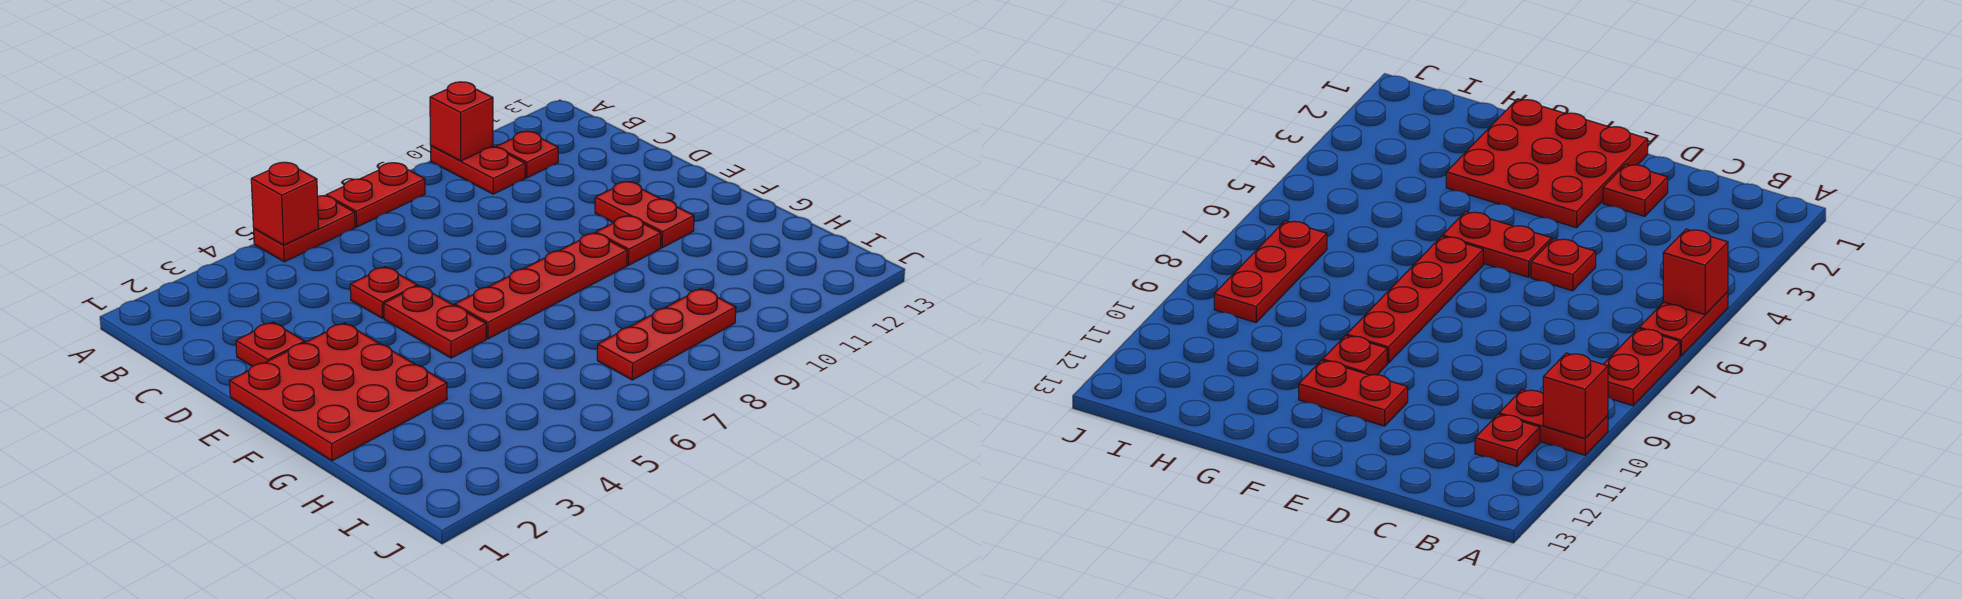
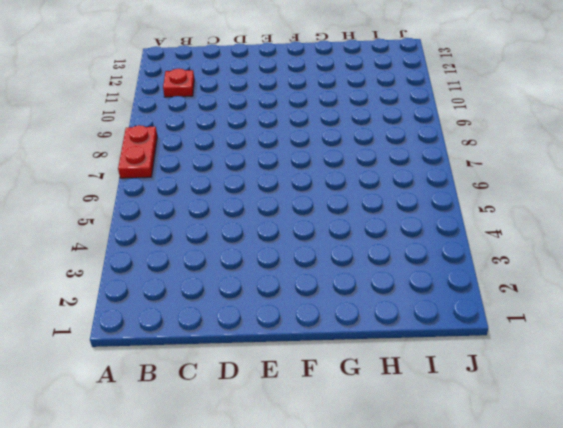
none -> red plate A5:A6 level 1
none -> red plate A10:B10 level 1
none -> red plate D2 level 1

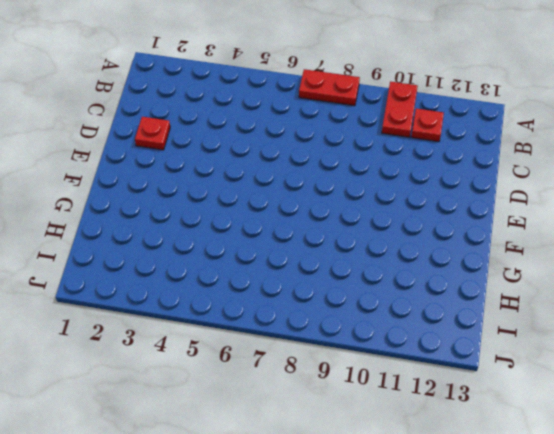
none -> red plate A5:A6 level 1
none -> red plate D5 level 1
none -> red plate E1:G3 level 1

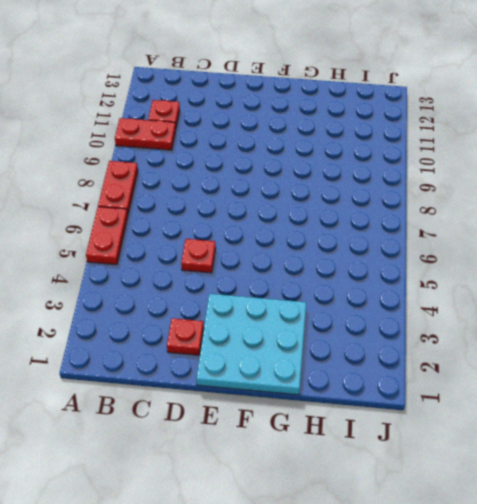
cyan plate E1:G3 level 1 -> red plate E1:G3 level 1
none -> red plate E5:F5 level 1
none -> red plate E11:F11 level 1
none -> red plate F6:F9 level 1

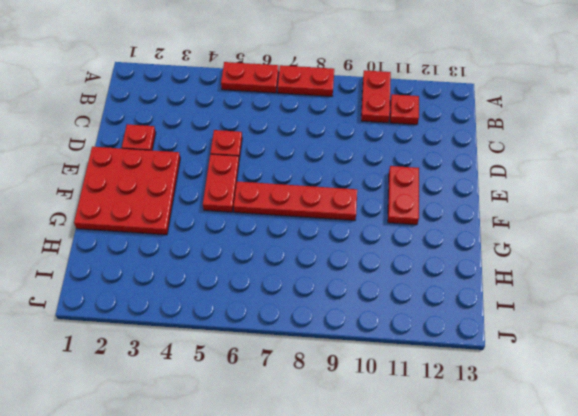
none -> red plate F10 level 1
none -> red plate I7:I9 level 1
none -> red brick A5 level 2

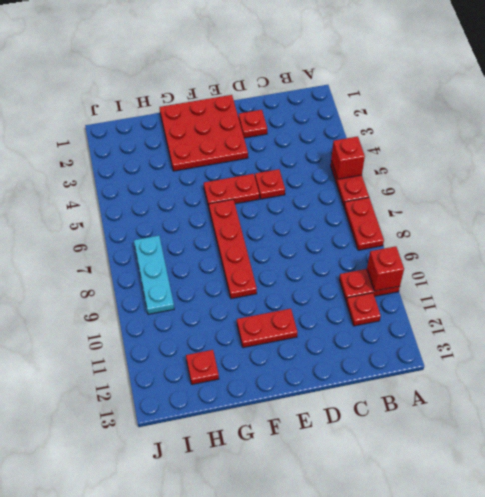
red plate H12 level 1 -> red plate F10 level 1
cyan plate I7:I9 level 1 -> red plate I7:I9 level 1

